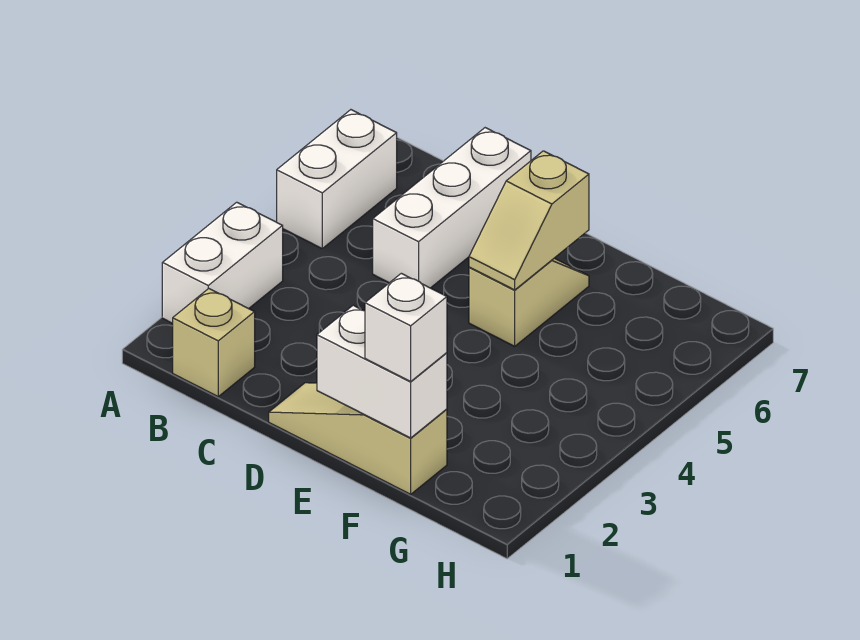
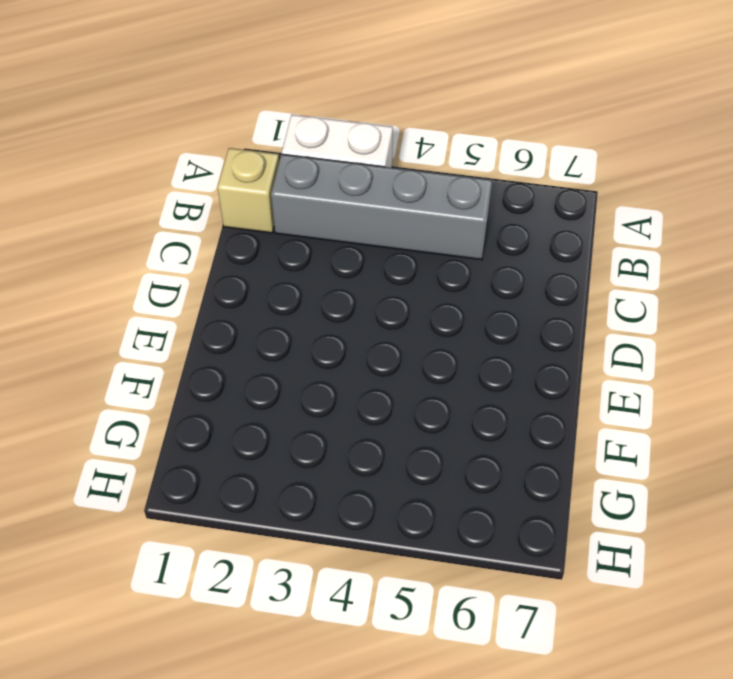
grey brick B2:B5 level 1 -> none
none -> white brick A5:A6 level 1
none -> white brick C5:C7 level 1

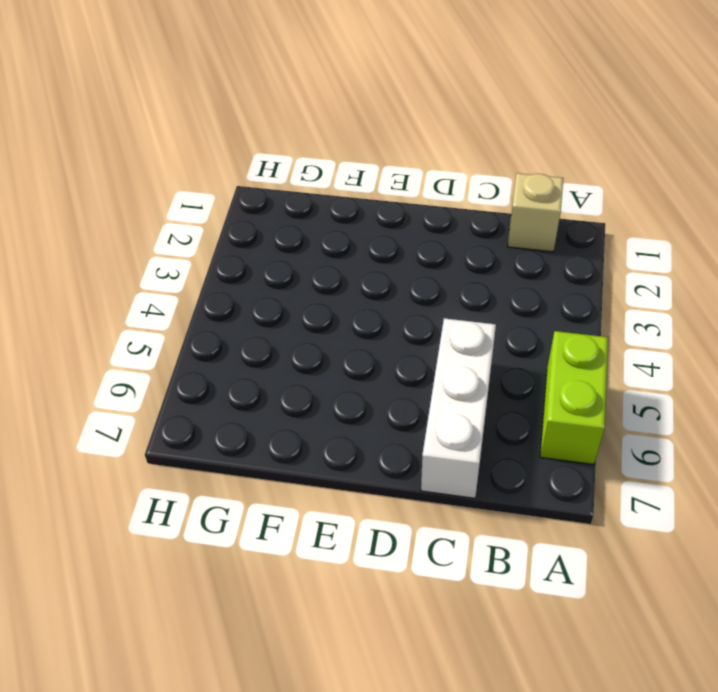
lime brick A5:A6 level 1 -> white brick A5:A6 level 1
none -> white brick A2:A3 level 1
none -> tan slope D1:F1 level 1 top F

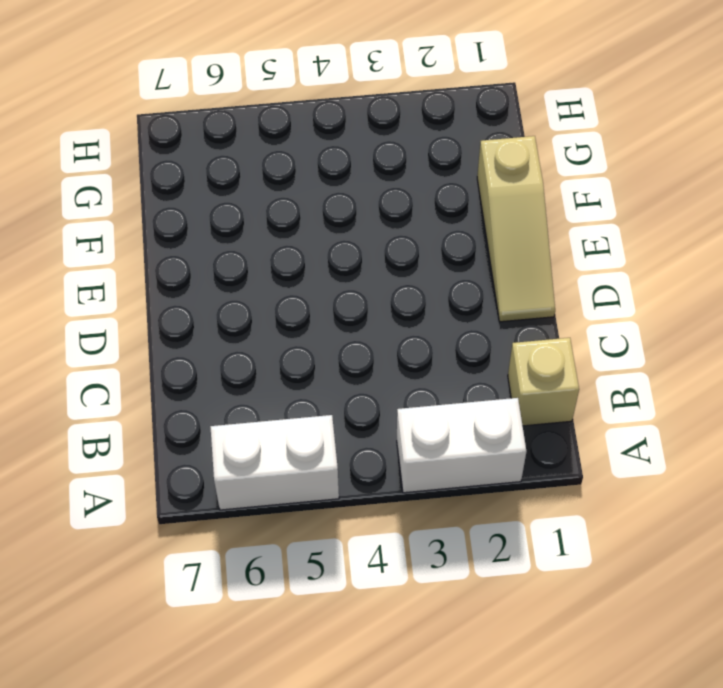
none -> white brick C5:C7 level 1
none -> tan slope E5:E6 level 1 top 5

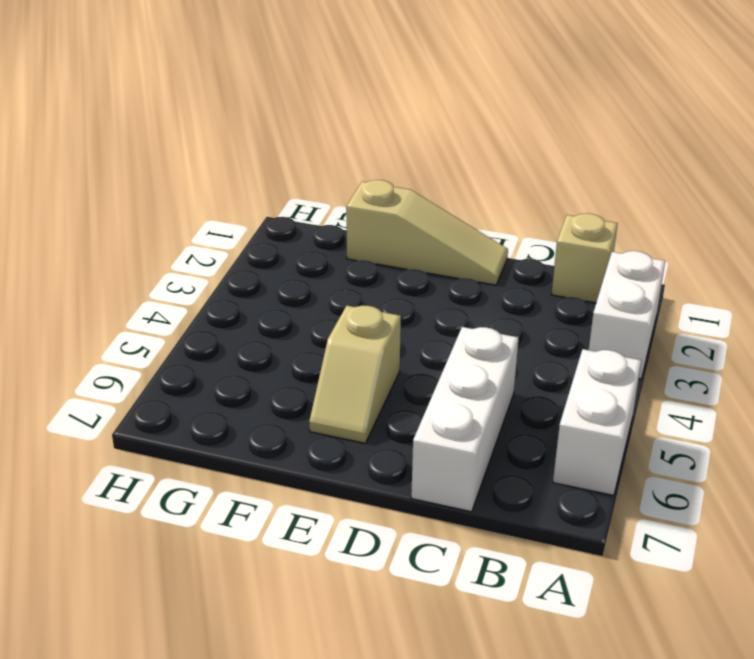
none -> white brick E1:F1 level 2
none -> tan slope E5:E6 level 2 top 6

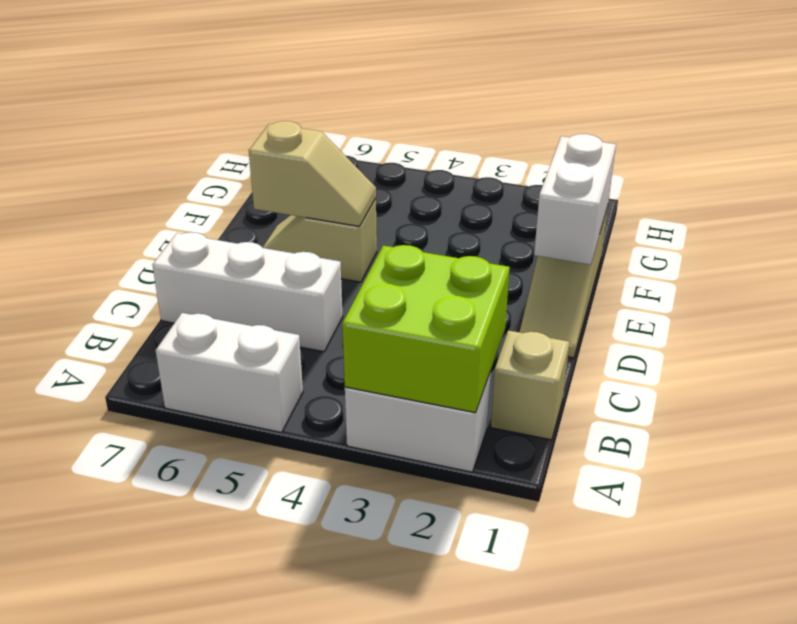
lime brick A2:B3 level 2 -> none
none -> white brick F1 level 3

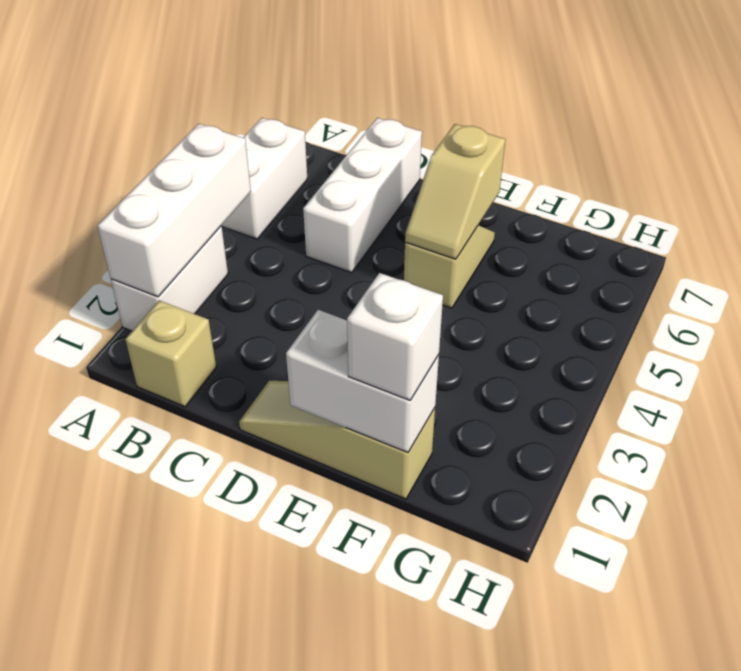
white brick A2:A4 level 2 -> none

